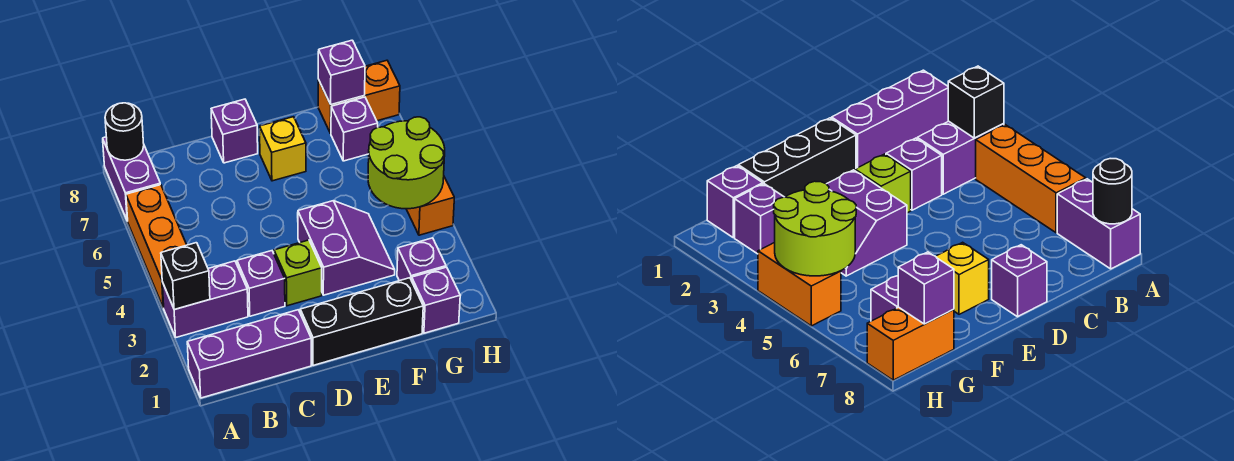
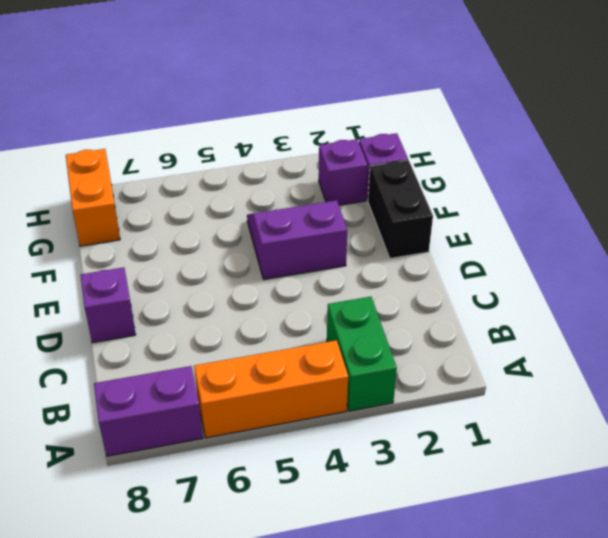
green brick A3:B3 level 1 -> purple brick A3:B3 level 1
black brick E1:F1 level 1 -> black brick D1:F1 level 1
none -> purple brick A1:C1 level 1
none -> purple brick C3 level 1
none -> lime brick D3 level 1

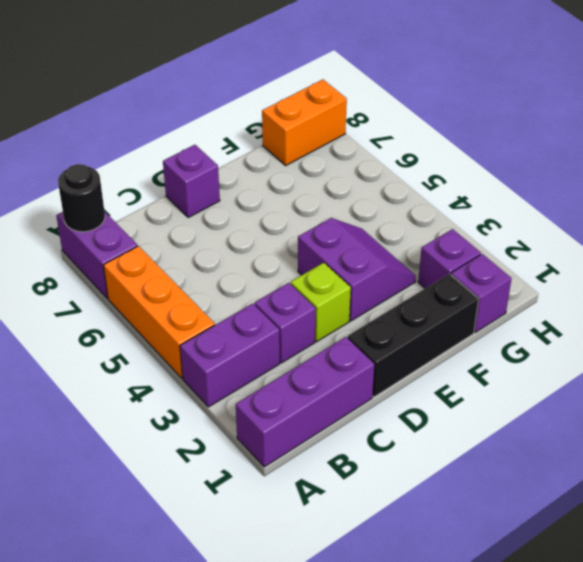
none -> yellow brick E7 level 1
none -> purple brick G7 level 1
none -> orange brick H4:H5 level 1

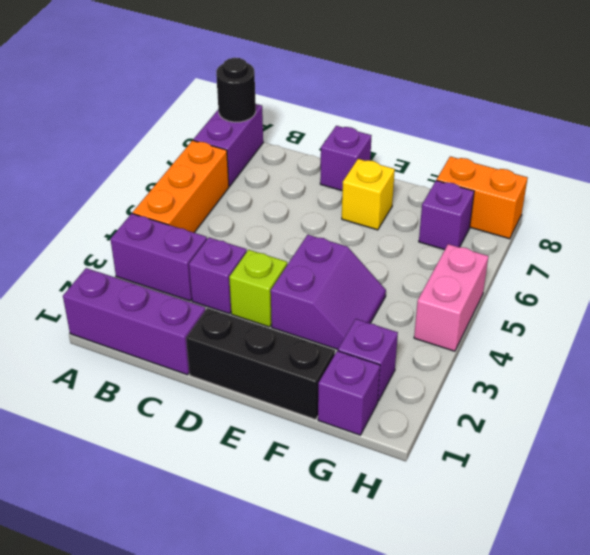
pink brick H4:H5 level 1 -> orange brick H4:H5 level 1
none -> black brick A3 level 2
none -> lime round brick G4:H5 level 2
none -> purple brick G8 level 2

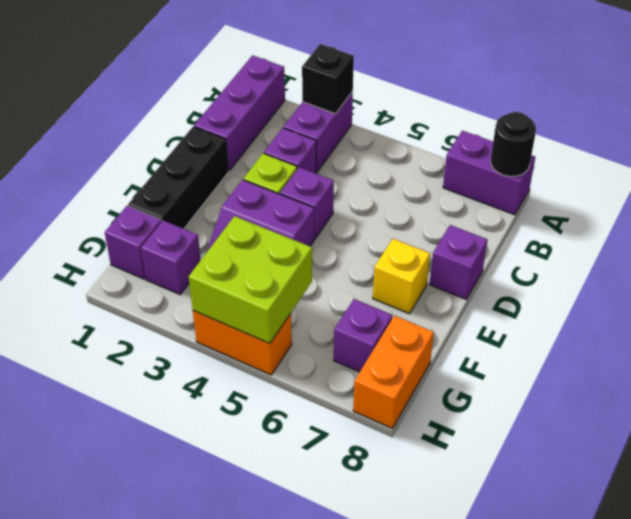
purple brick D4 level 1 -> purple brick G8 level 2
lime brick G4:H5 level 2 -> lime round brick G4:H5 level 2
none -> orange brick A4:A6 level 1

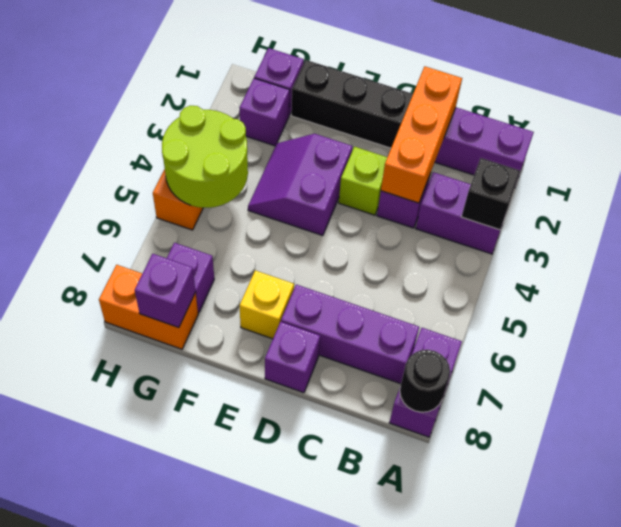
purple brick B7:D7 level 1 -> none
orange brick C1:C3 level 2 -> orange brick A4:A6 level 1

